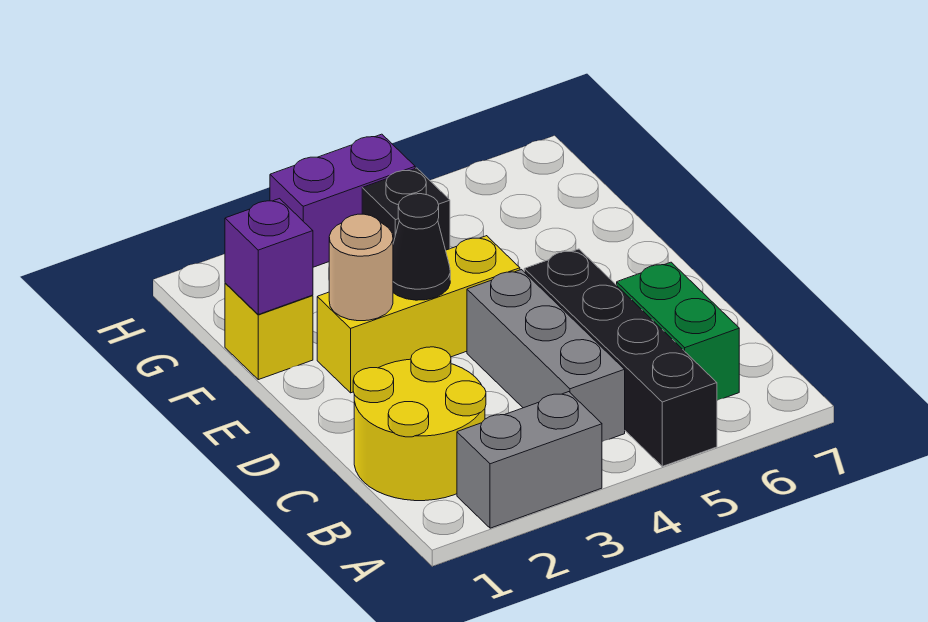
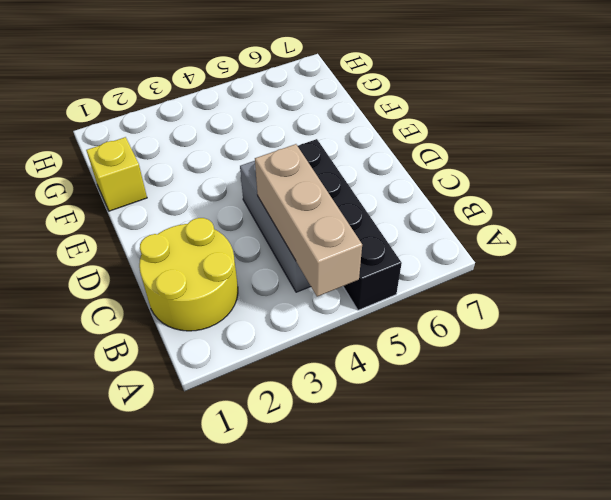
tan brick A4:C4 level 2 -> none
none -> grey brick A2:A3 level 1
none -> green brick B6:C6 level 1
none -> yellow brick E2:E4 level 1

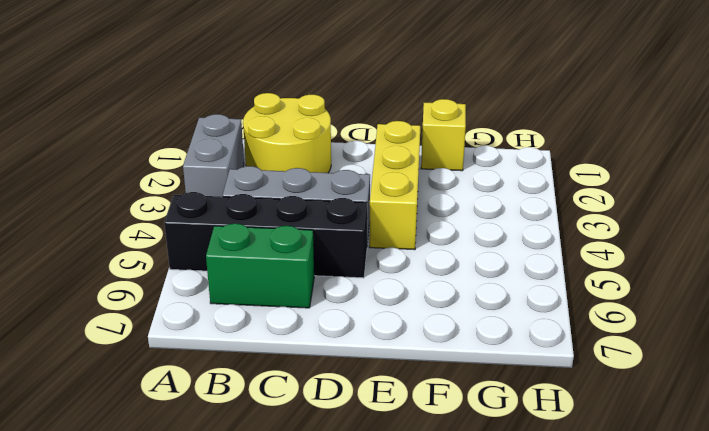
none -> black brick G4 level 1
none -> purple brick H3:H4 level 1
none -> tan round brick E2 level 2

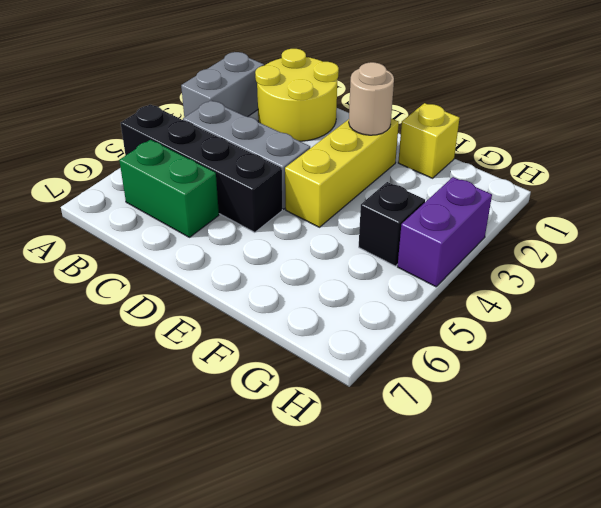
none -> black cone E3 level 2
none -> purple brick F1 level 2

